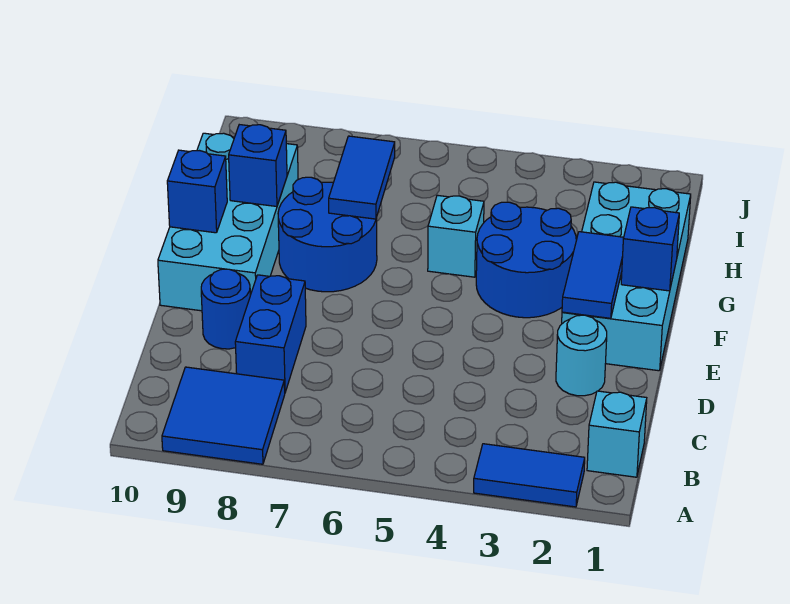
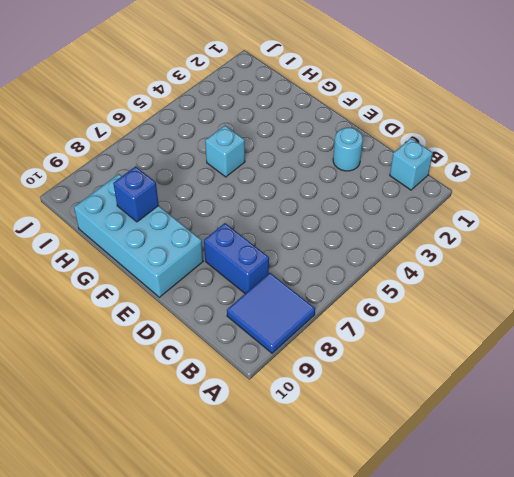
none -> blue tile A2:A3 level 1
none -> blue round brick D9 level 1
none -> cyan brick E1:H2 level 1

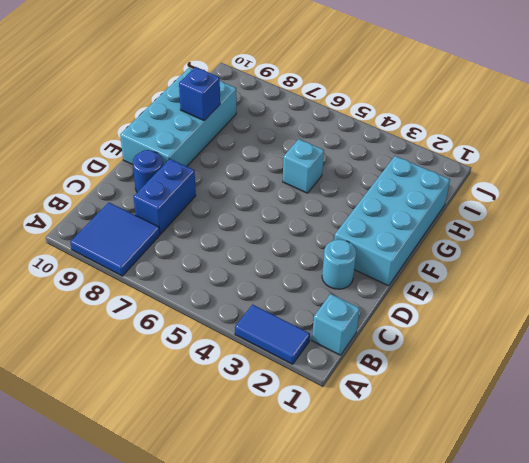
none -> blue round brick F3:G4 level 1
none -> blue round brick F7:G8 level 1
none -> blue tile E2:F2 level 2

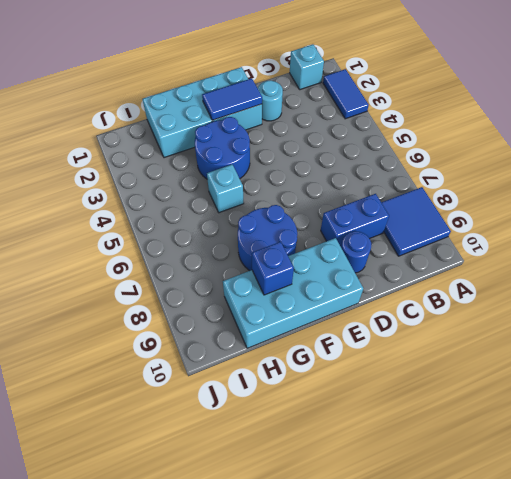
none -> blue brick F1 level 2
none -> blue brick F10 level 2
none -> blue tile G7:H7 level 2

